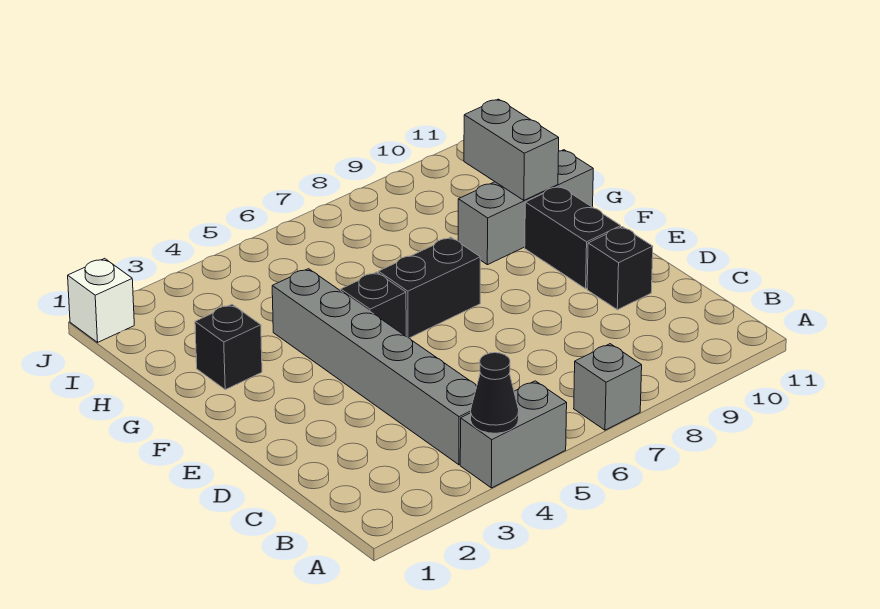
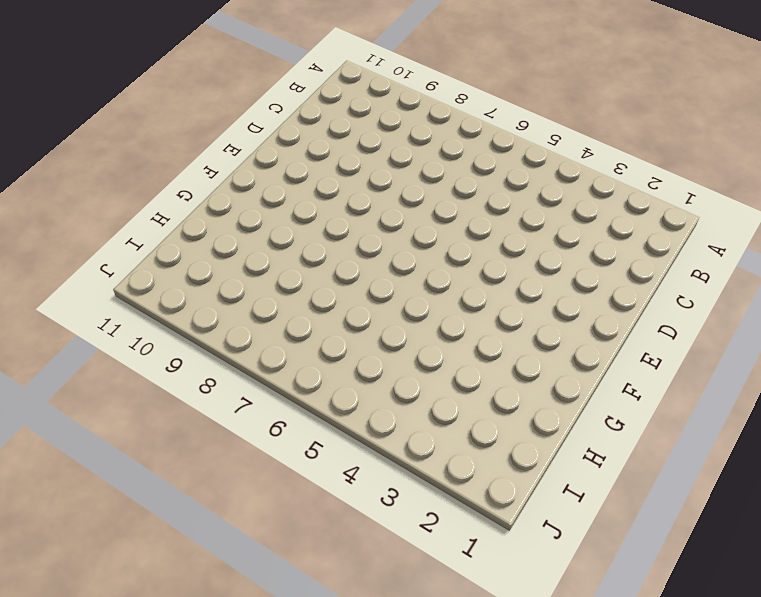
none -> grey brick A4:A5 level 1
none -> grey brick A7 level 1
none -> grey brick B4:G4 level 1

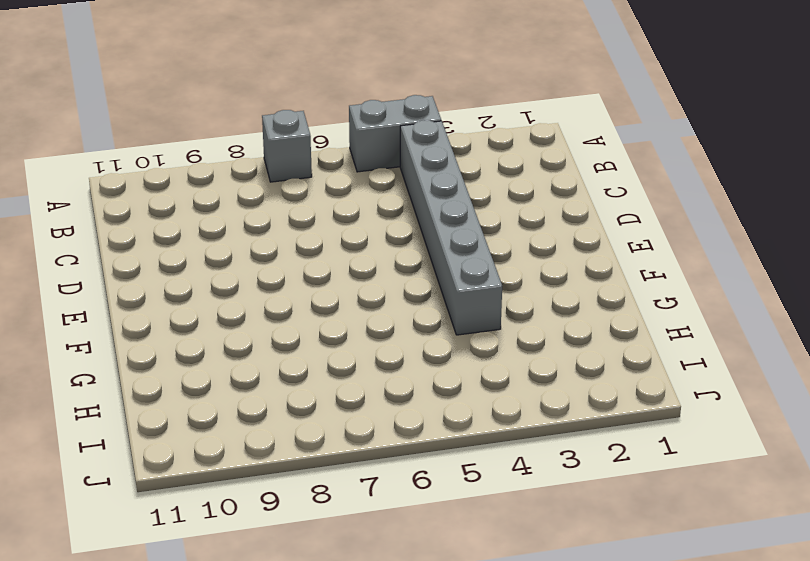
none -> black brick D10 level 1
none -> black brick E10:F10 level 1
none -> black brick F5 level 1

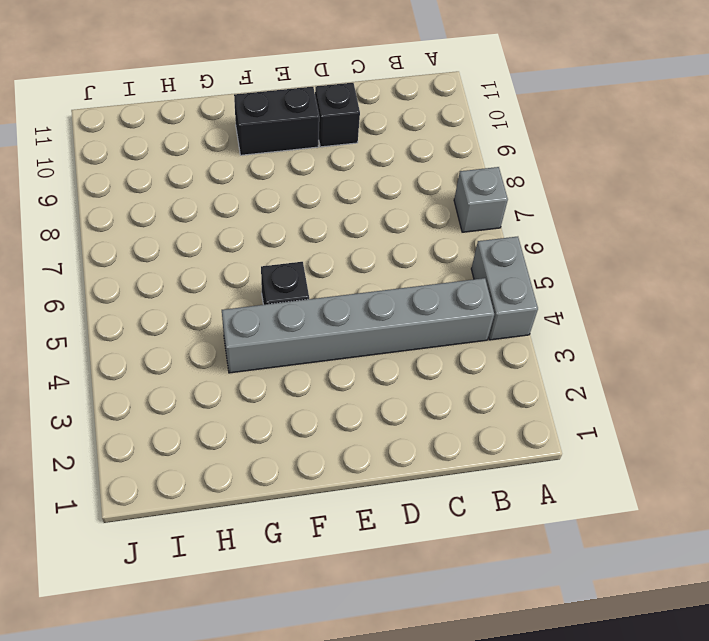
none -> black brick F6:F7 level 1
none -> black brick G2 level 1
none -> grey brick G9:G11 level 1

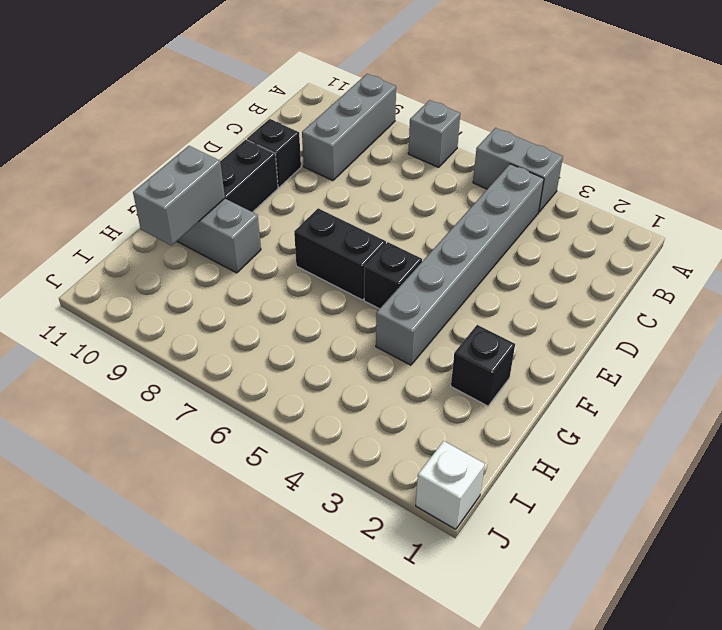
grey brick A9:C9 level 1 -> none
none -> black cone A4 level 2

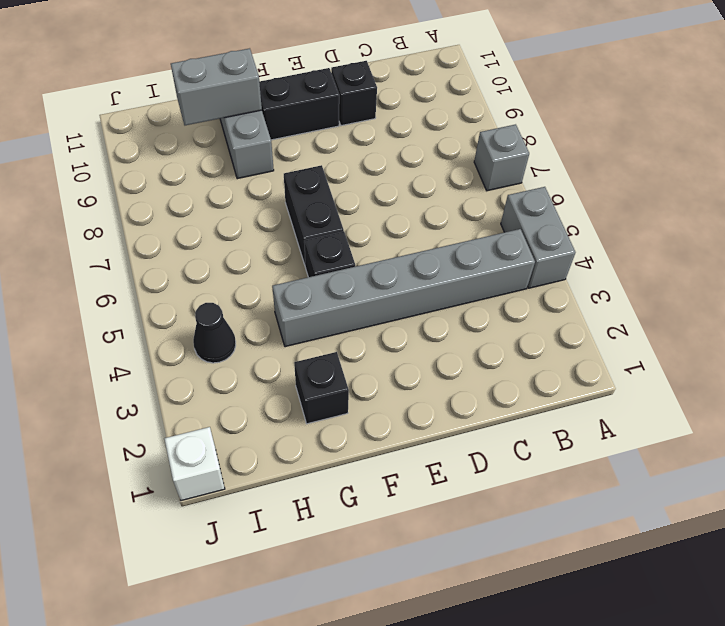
black cone I4 level 1 -> black cone A4 level 2

